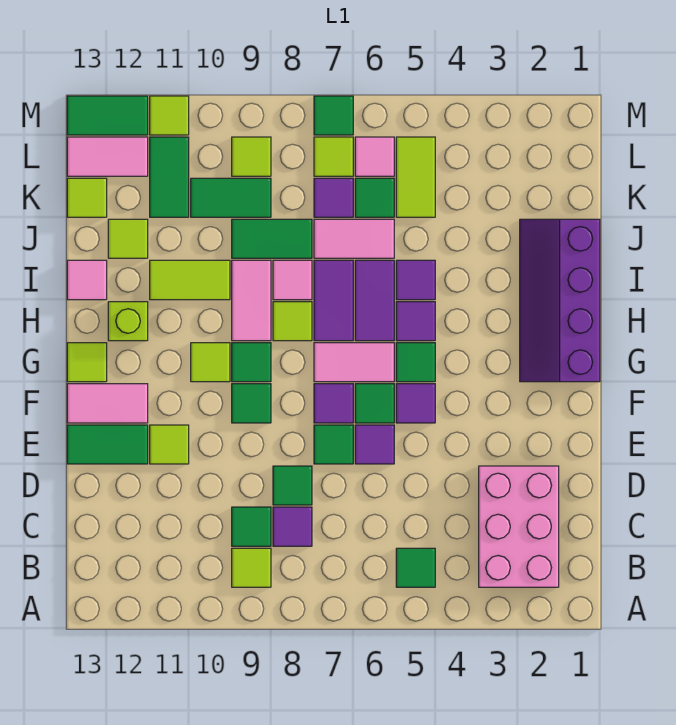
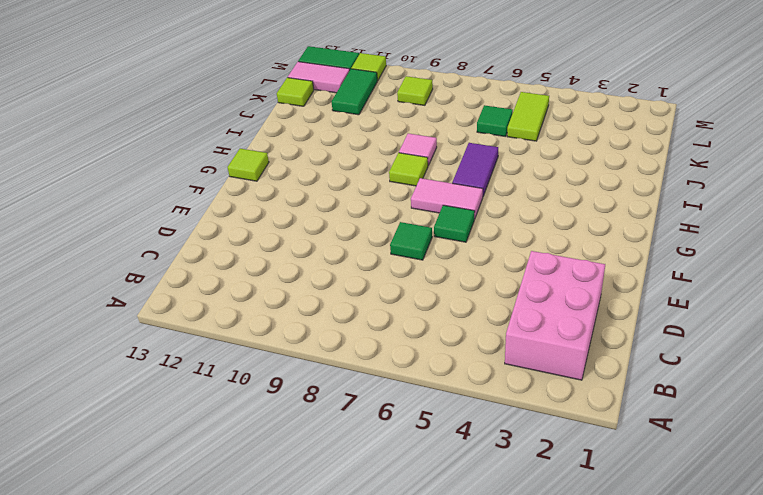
none -> green tile B5 level 1
none -> lime tile B9 level 1
none -> purple tile C8 level 1
none -> green tile C9 level 1

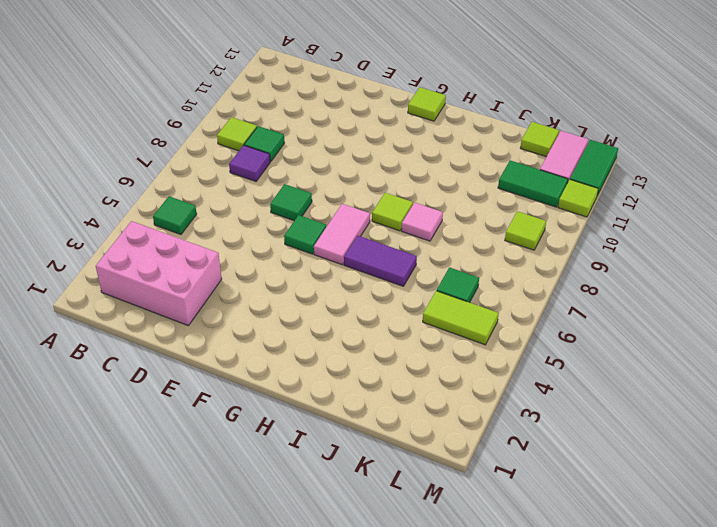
none -> green tile D8 level 1
none -> purple tile E6 level 1
none -> lime tile E11 level 1
none -> green tile E12:E13 level 1

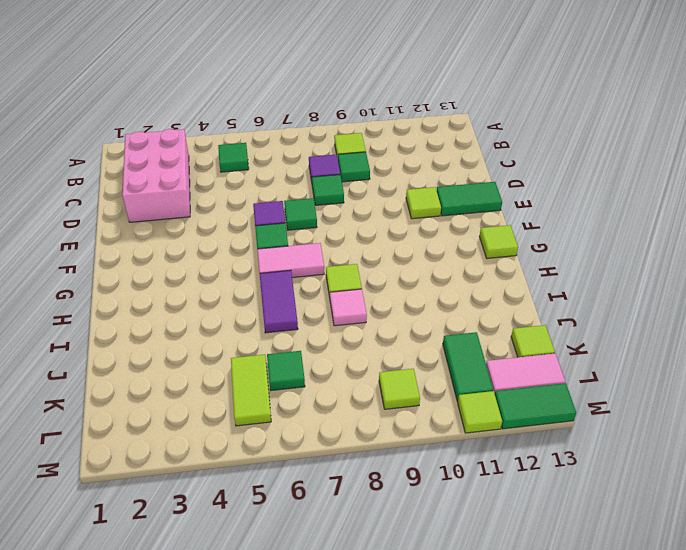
none -> purple tile F5 level 1
none -> purple tile F7 level 1
none -> green tile F9 level 1
none -> pink tile F12:F13 level 1

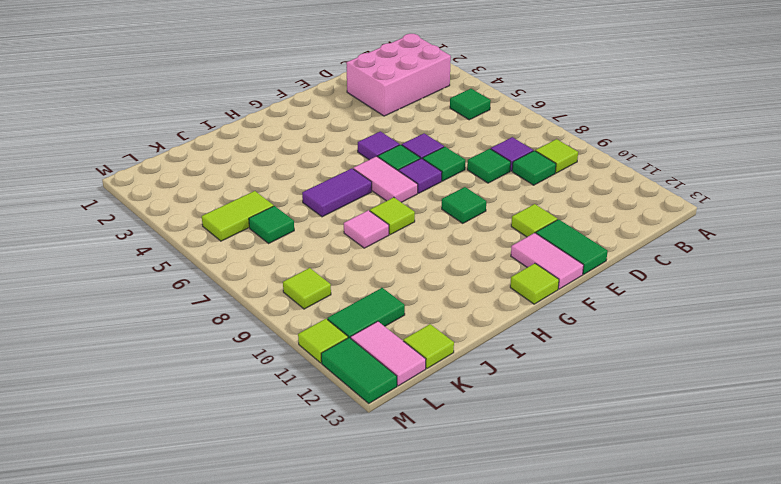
none -> purple slope G1:J2 level 1 top 1
none -> green tile G5 level 1
none -> green tile G9 level 1
none -> lime tile G10 level 1

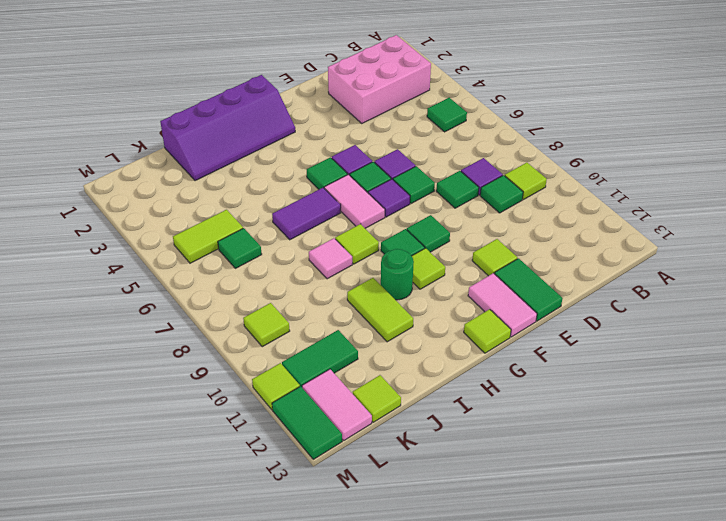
green round brick H10 level 1 -> none
none -> purple tile H5 level 1
none -> purple tile H7:I7 level 1
none -> pink tile H9:I9 level 1
none -> lime brick H12 level 1

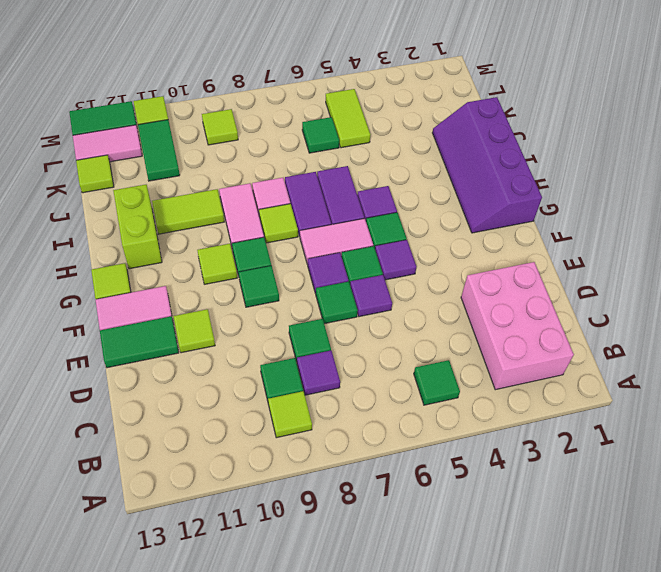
lime brick H12:I12 level 1 -> lime brick H12 level 1
none -> purple tile I5 level 1
none -> pink tile I13 level 1
none -> pink tile J6:J7 level 1
none -> green tile J8:J9 level 1

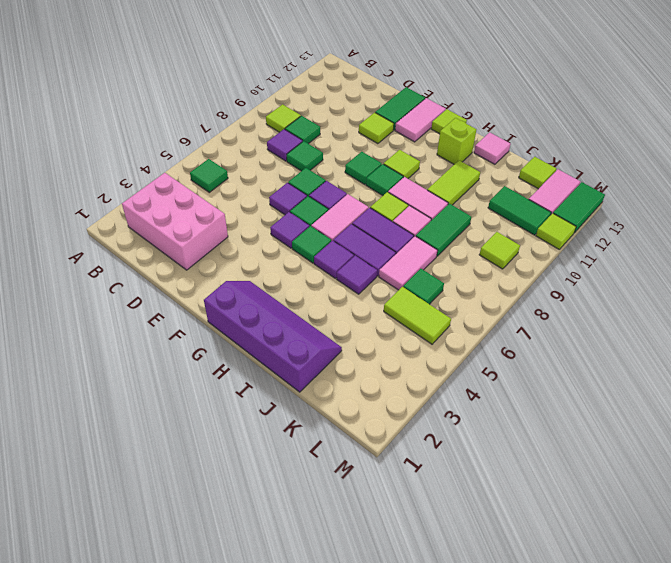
none -> lime tile J12 level 1
none -> purple tile K7 level 1
none -> green tile K9:K10 level 1
none -> pink tile L6 level 1

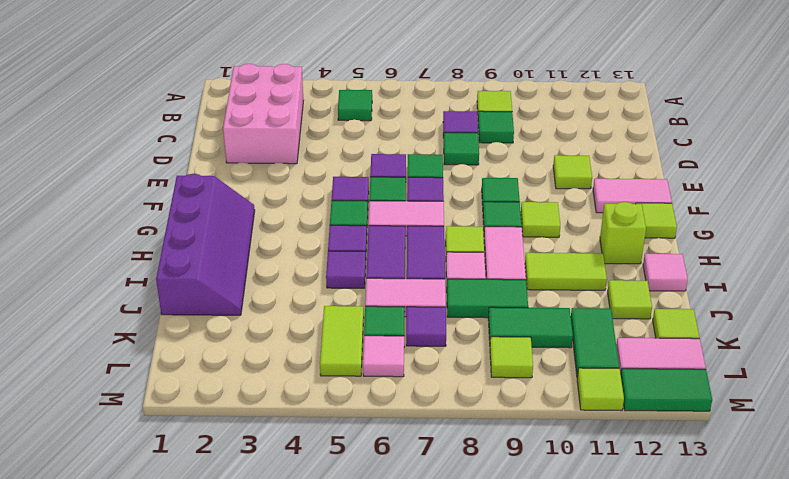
none -> green tile E12:E13 level 1
none -> lime tile L7 level 1
none -> green tile M7 level 1

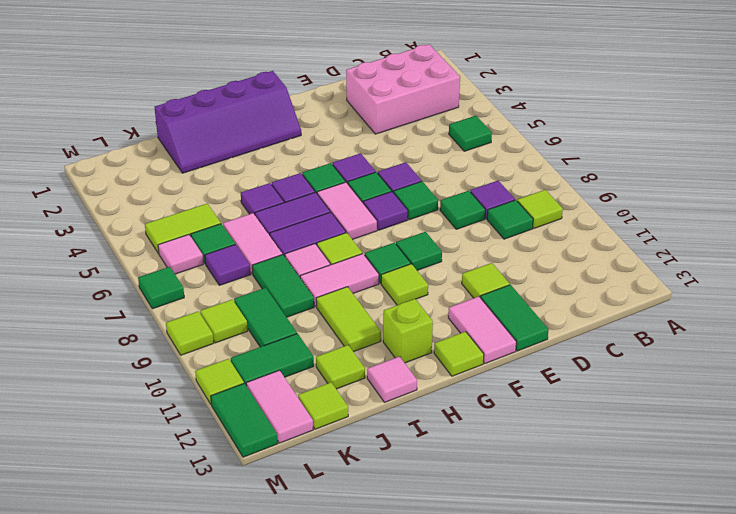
lime tile M9 level 1 -> lime tile L7 level 1

